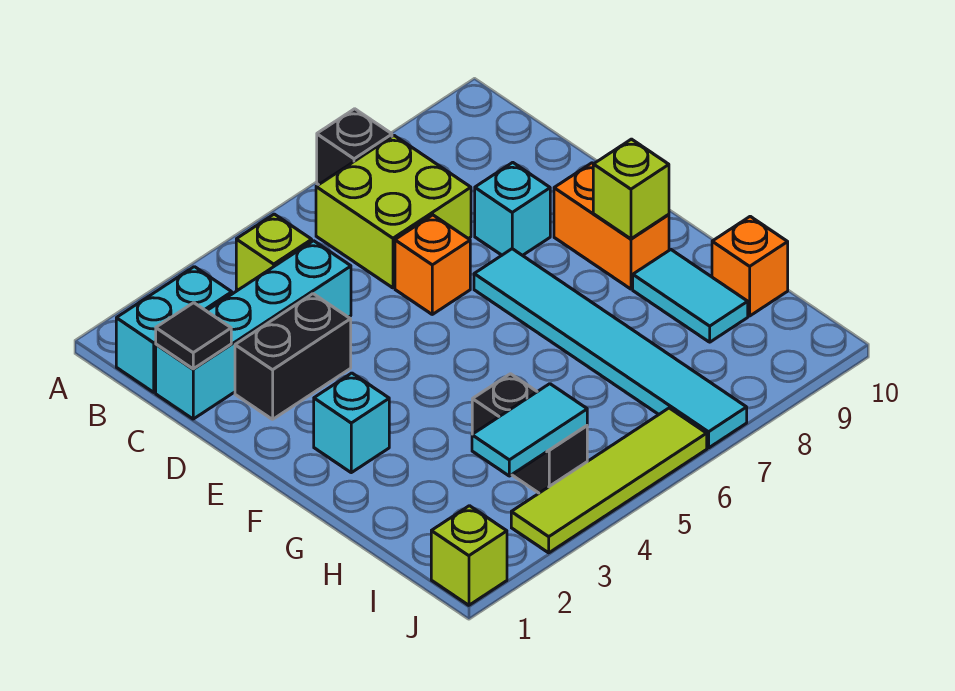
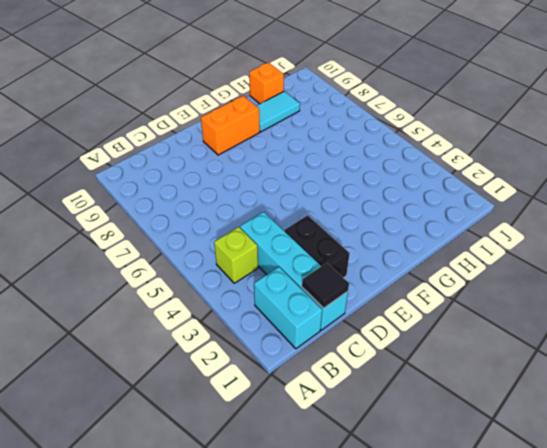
none -> black brick A7 level 1
none -> lime brick B6:C7 level 1
none -> orange brick D6 level 1

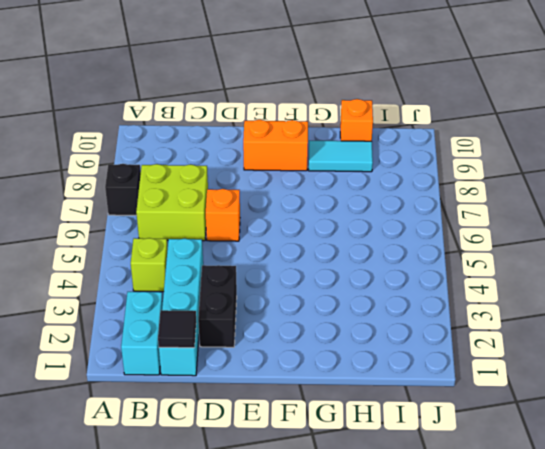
none -> cyan brick D8 level 1
none -> cyan tile E7:J7 level 1
none -> cyan brick F2 level 1

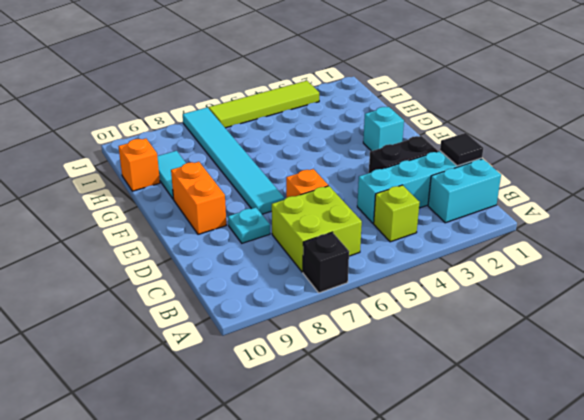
cyan plate D8 level 1 -> cyan brick D8 level 1
none -> black brick H4:I4 level 1
none -> lime brick J1 level 1
none -> lime brick F9 level 2

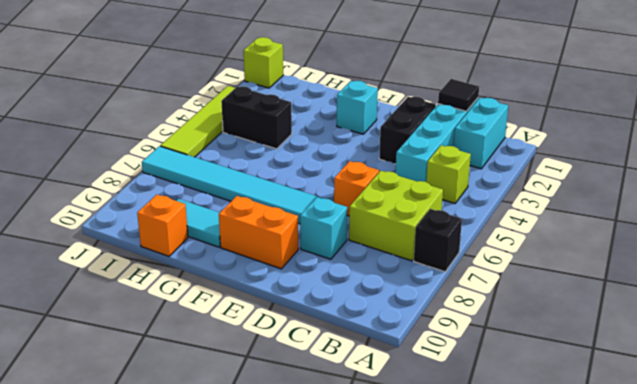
none -> lime brick F9 level 2
none -> cyan tile I3:I4 level 2

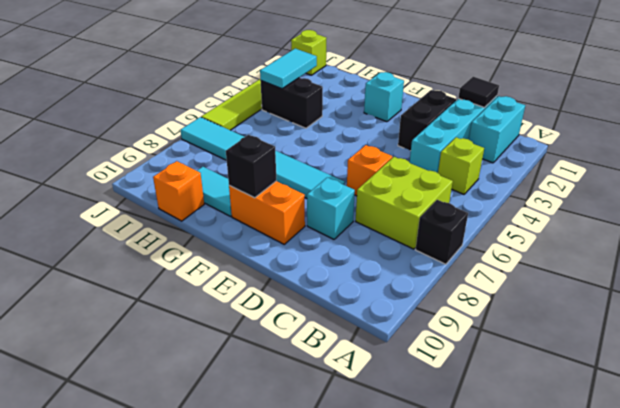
black brick F9 level 2 -> lime brick F9 level 2

